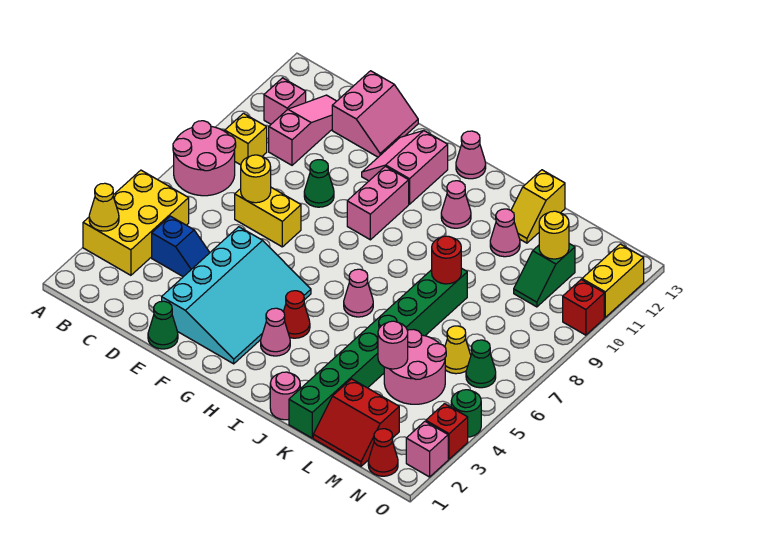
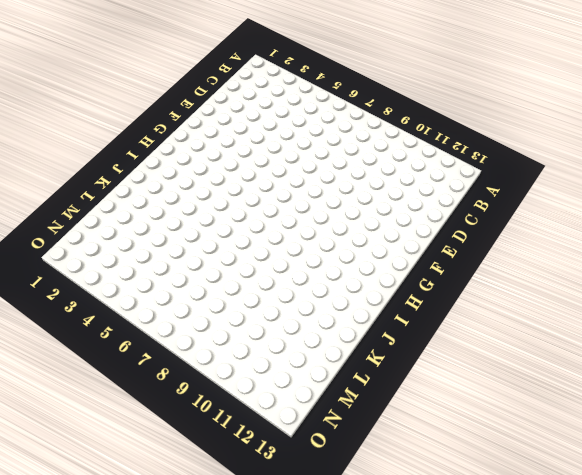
none -> yellow brick A3:B5 level 1
none -> pink round brick A7:B8 level 1
none -> yellow brick B9 level 1
none -> pink brick B11 level 1

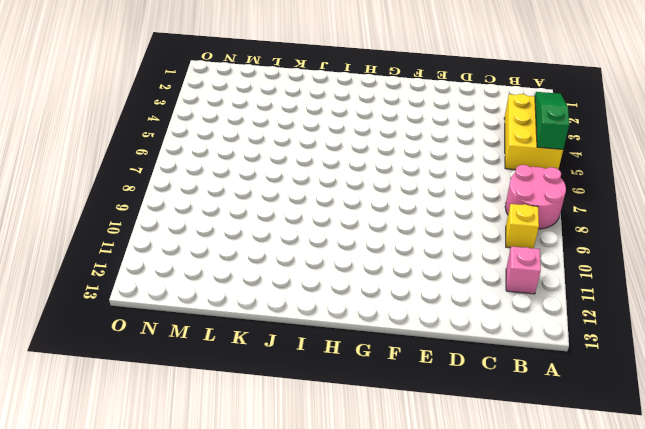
green slope A3:A5 level 2 top 5 -> yellow cone A3 level 2
none -> blue slope C4:D4 level 1 top C
none -> pink slope C10:C12 level 1 top 10
none -> yellow brick D7:E7 level 1
none -> pink slope D12:E13 level 1 top D

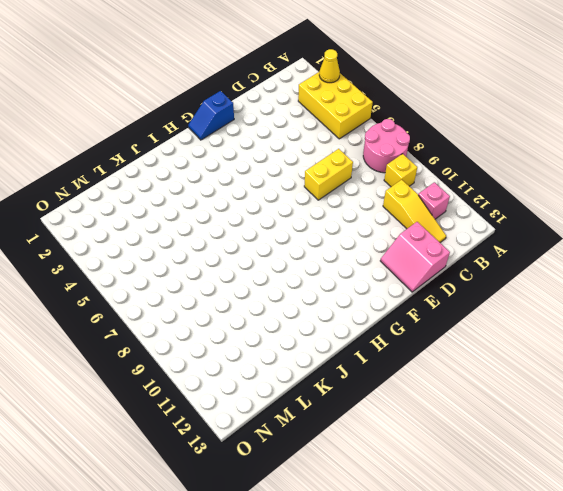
yellow slope C10:C12 level 1 top 10 -> pink slope C10:C12 level 1 top 10
blue slope F1:G1 level 1 top F -> blue slope C4:D4 level 1 top C
none -> green cone E1 level 1
none -> cyan slope E2:G5 level 1 top E
none -> green cone E9 level 1
none -> pink slope F11:G12 level 1 top G

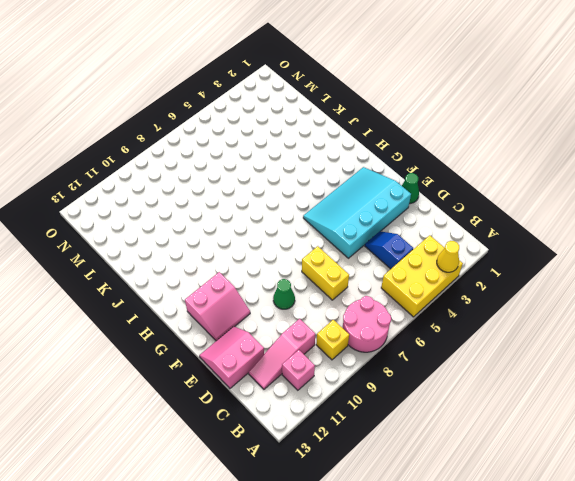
none -> pink brick G9:G10 level 1
none -> pink cone H3 level 1
none -> red cone H4 level 1
none -> pink cone H13 level 1

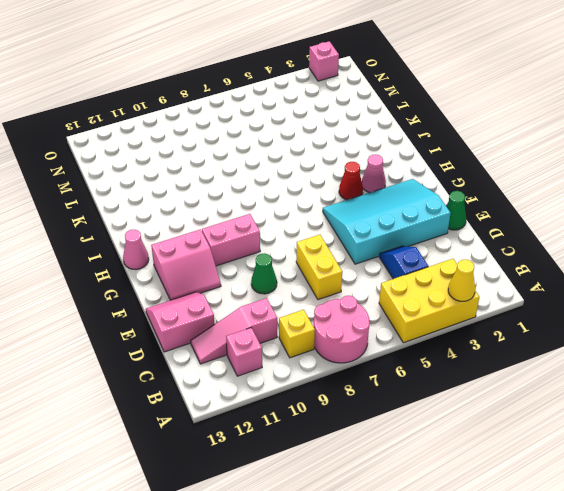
none -> pink cone I6 level 1
none -> pink cone I11 level 1
none -> pink round brick J1 level 1
none -> green brick K1:K8 level 1

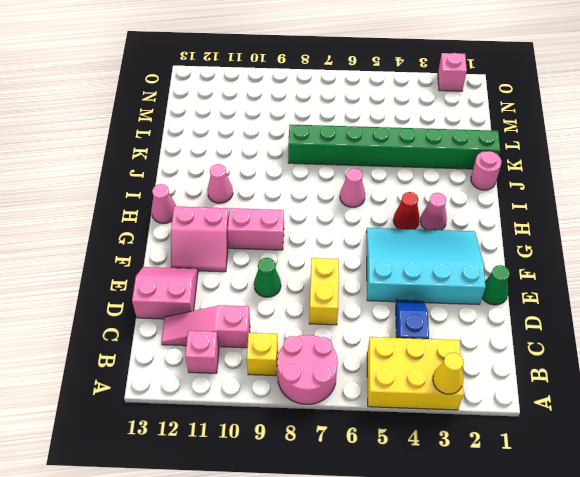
none -> pink cone K11 level 1
none -> yellow slope K12:K13 level 1 top 13
none -> red slope L1:M2 level 1 top 2
none -> pink round brick L4:M5 level 1

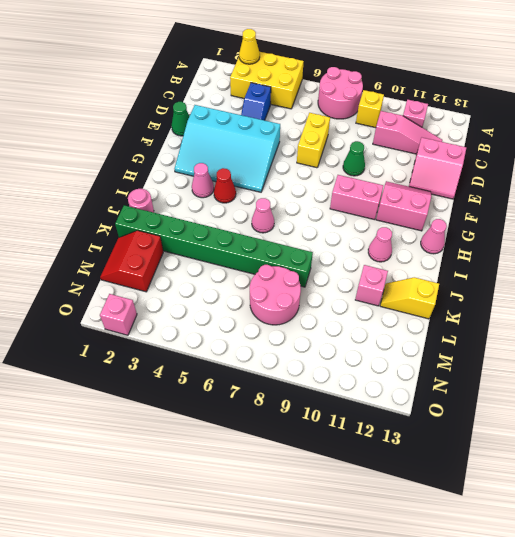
pink brick K11 level 1 -> pink cone K11 level 1
pink round brick L7:M8 level 1 -> pink round brick L4:M5 level 1
none -> yellow cone M6 level 1
none -> green slope M10:M11 level 1 top 11
none -> red cone N1 level 1
none -> green cone N6 level 1

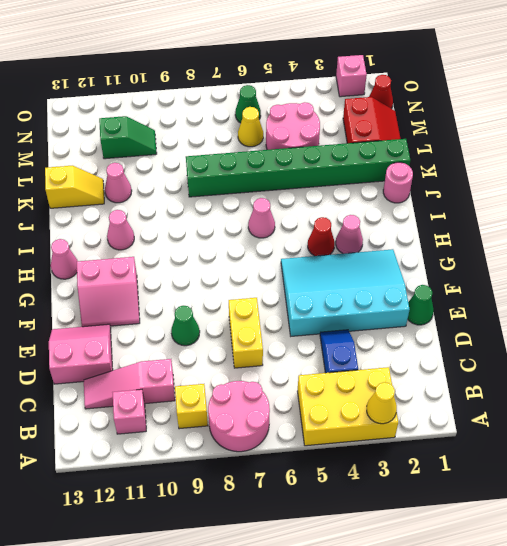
none -> pink brick G9:G10 level 1
none -> red brick O3 level 1
none -> green round brick O4 level 1
none -> red brick O10 level 1

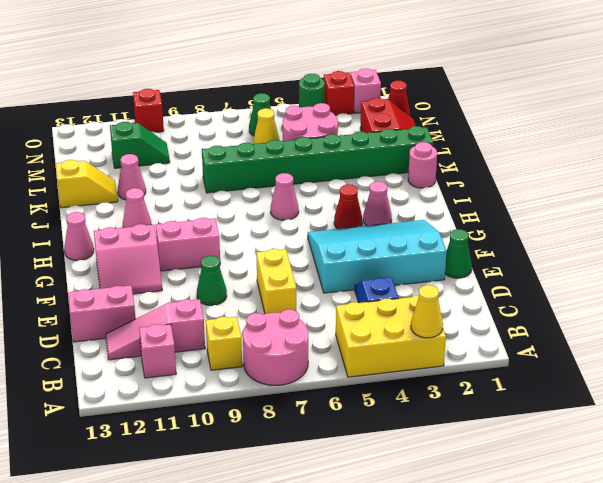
none -> yellow brick O11:O12 level 1
none -> yellow round brick D7 level 2
none -> red round brick K8 level 2
none -> pink round brick L4 level 2

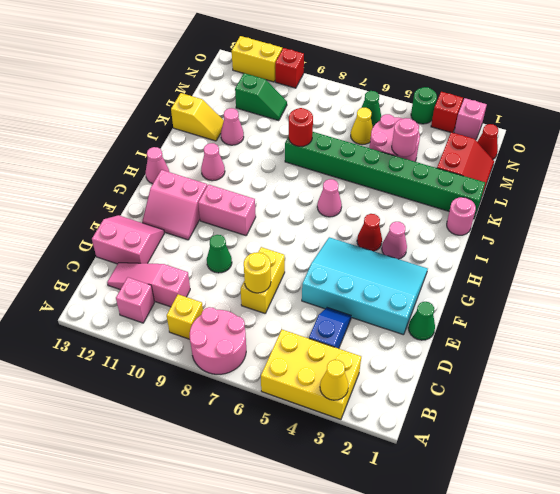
none -> yellow round brick M11 level 2

